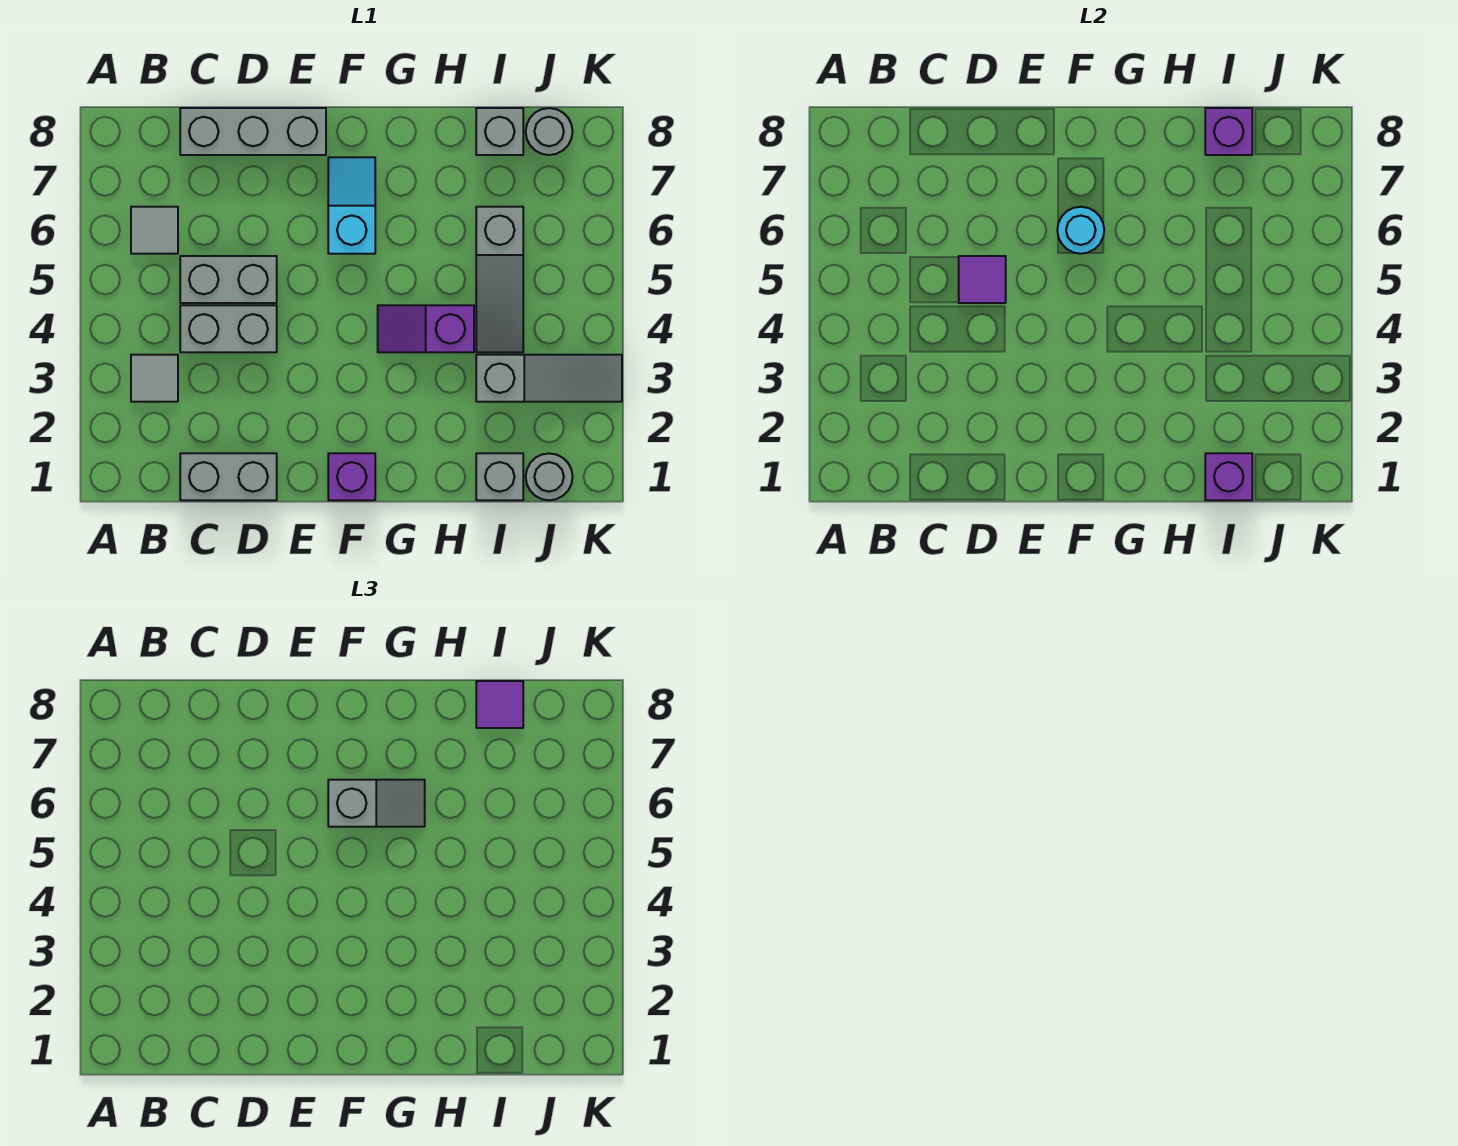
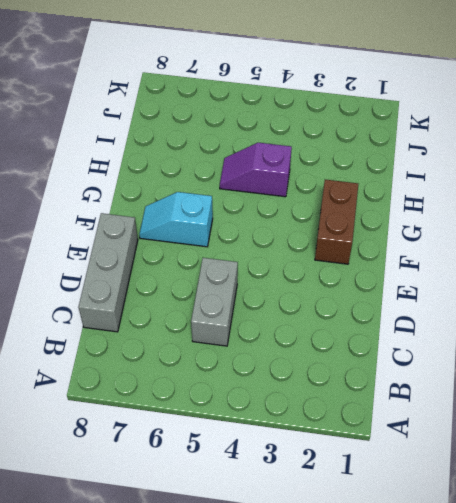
brown brick F2:G2 level 1 -> none
purple slope H4:H5 level 1 top 4 -> purple slope G4:H4 level 1 top H
none -> grey tile B3 level 1
none -> grey tile B6 level 1
none -> grey brick C1:D1 level 1

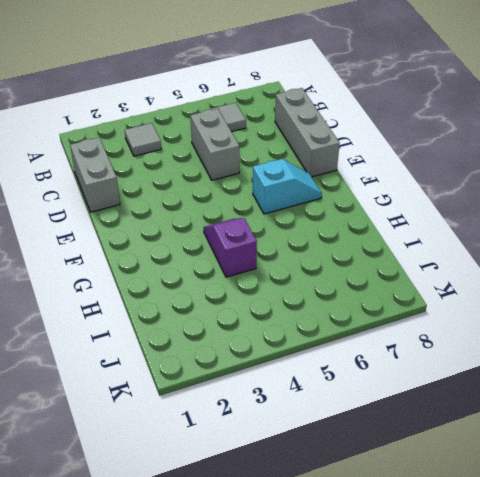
none -> grey brick C4:D4 level 1
none -> purple brick F1 level 1
none -> grey brick I1 level 1

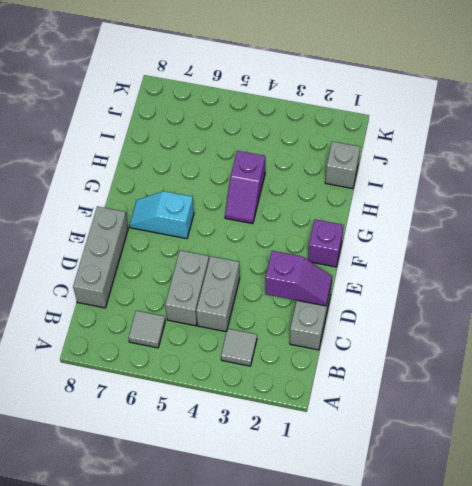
purple slope D1:D2 level 2 top 2 -> none
none -> grey slope I3:K3 level 1 top I
none -> grey slope I4:I6 level 1 top 6
none -> grey brick I8 level 1

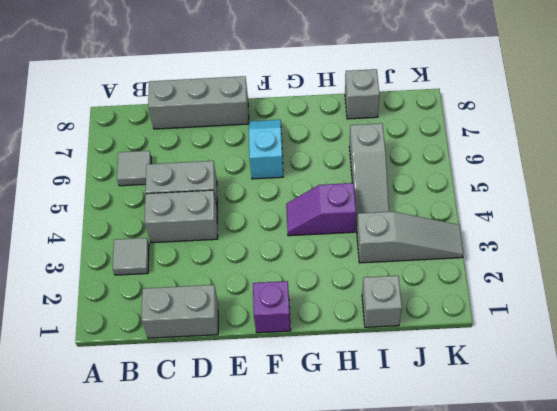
none -> grey round brick J1 level 1
none -> grey round brick J8 level 1
none -> purple tile D5 level 2

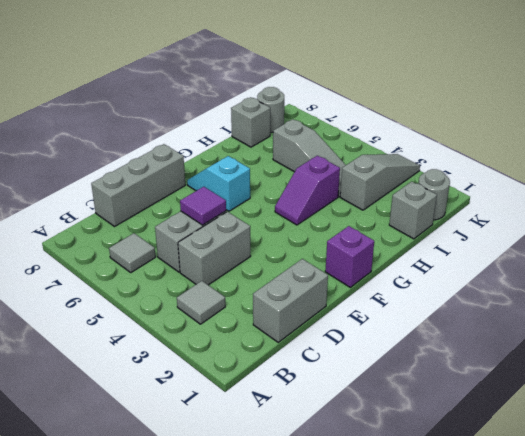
none -> cyan round brick F6 level 2
none -> purple brick I1 level 2
none -> purple brick I8 level 2

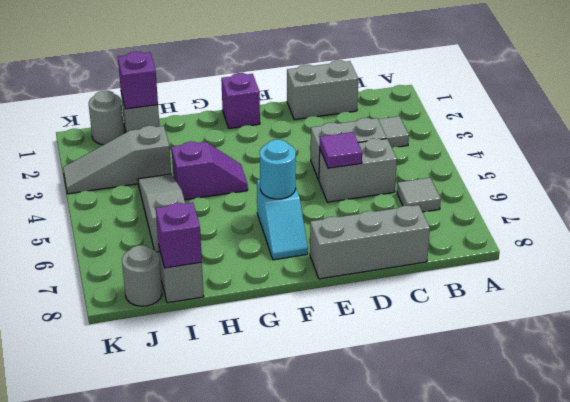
none -> grey slope F6:G6 level 3 top F
none -> purple tile I8 level 3

